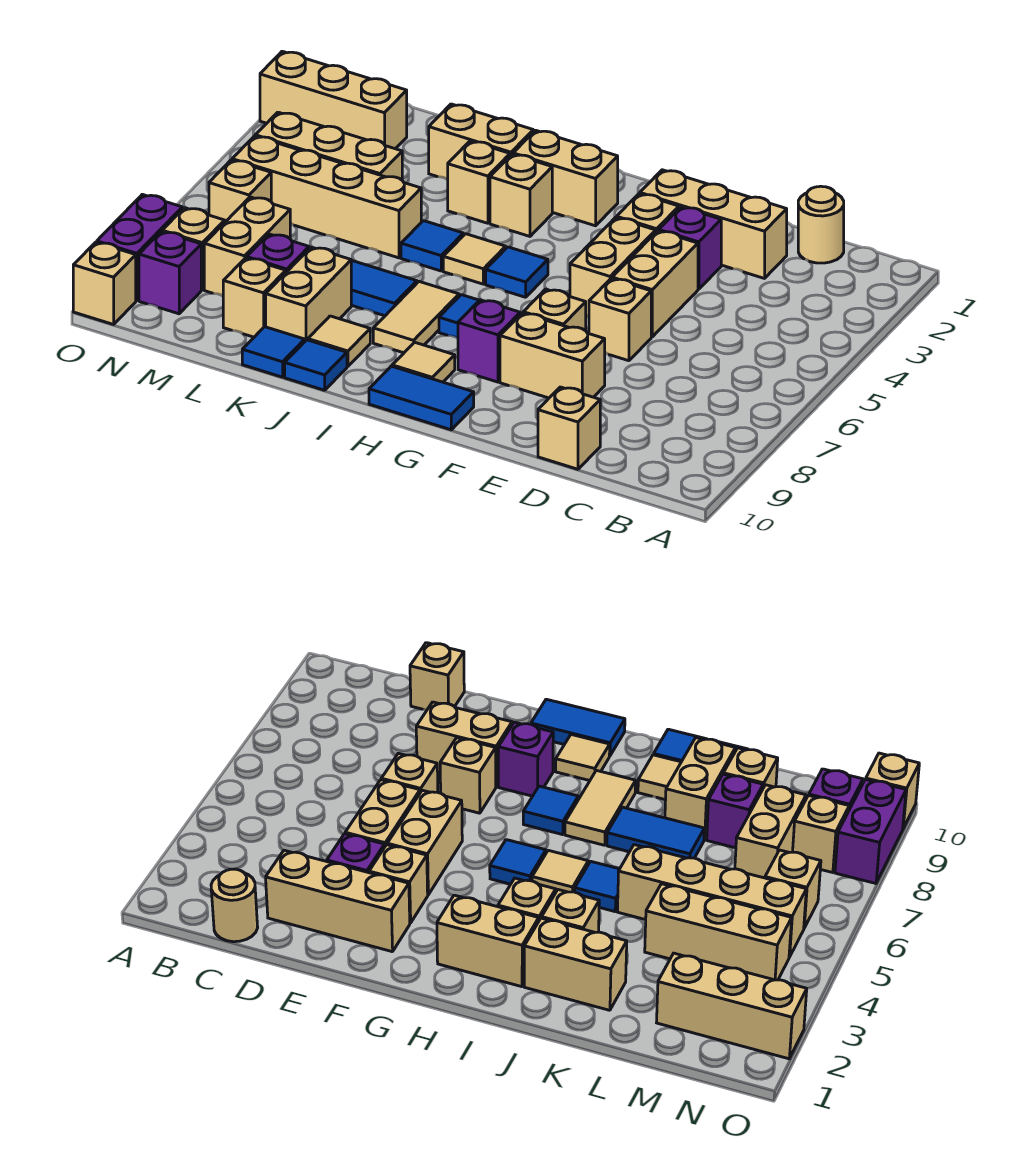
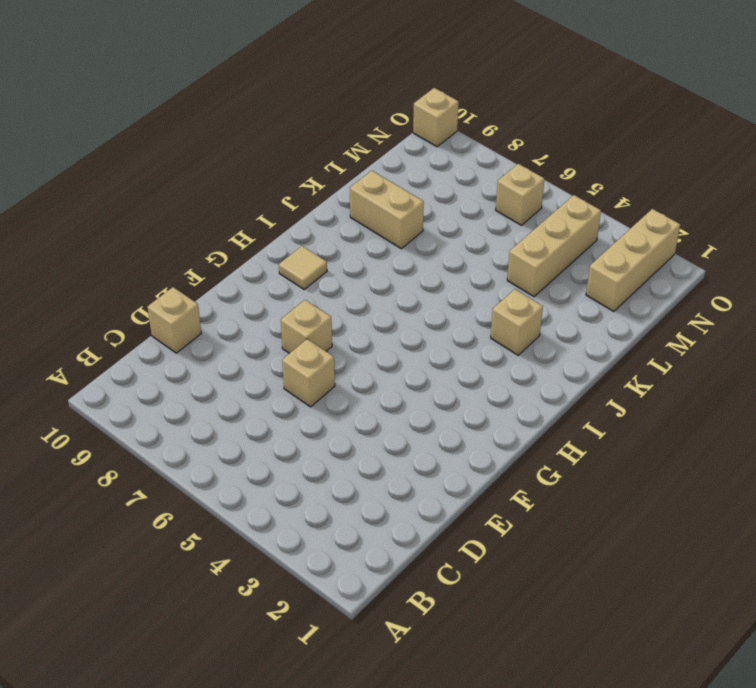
none -> tan round brick C1 level 1
none -> tan brick D2:F2 level 1
none -> purple brick E3 level 1
none -> tan brick E4:E5 level 1

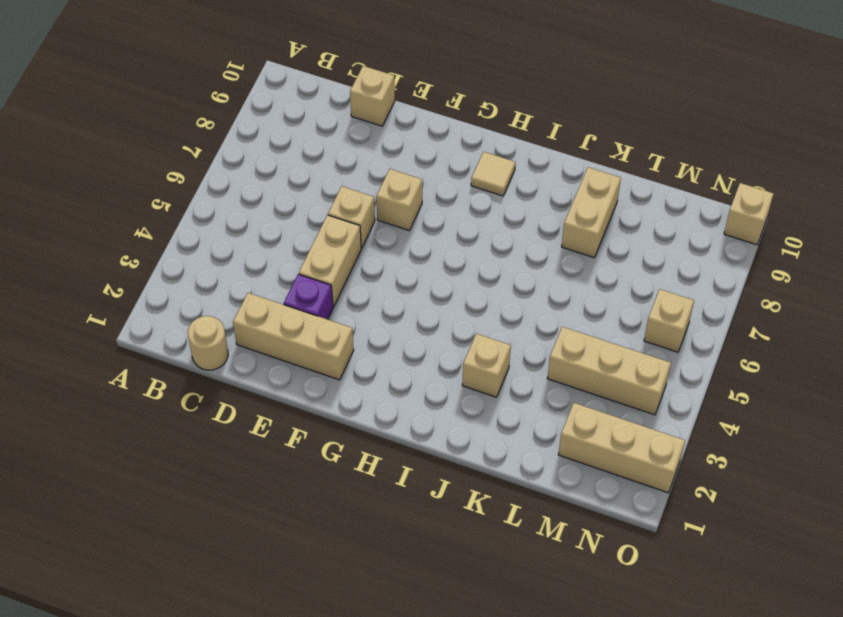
none -> tan brick E8:F8 level 1
none -> tan brick F3 level 1
none -> tan brick F4:F5 level 1
none -> purple brick G8 level 1

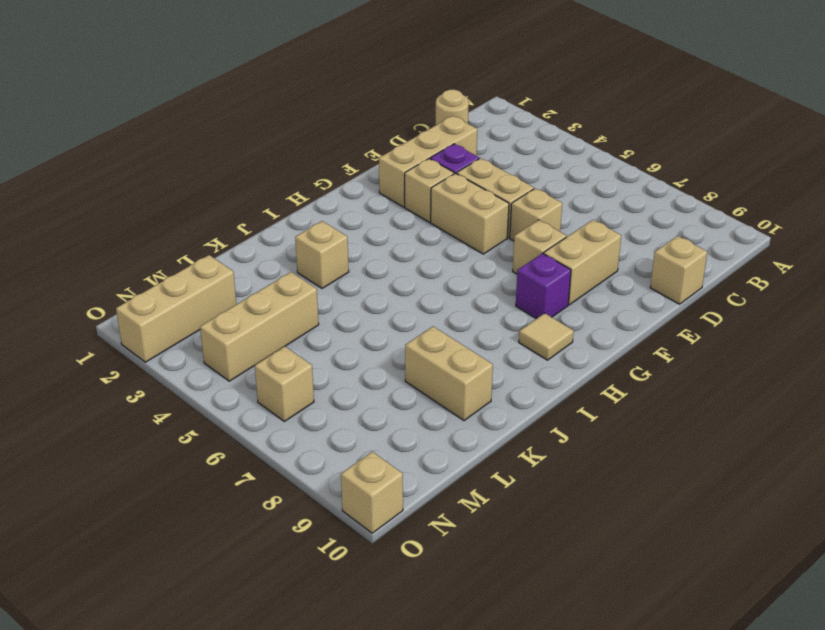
none -> blue tile G10:H10 level 1
none -> tan brick H2:I2 level 1
none -> blue tile H5 level 1
none -> blue tile H7 level 1

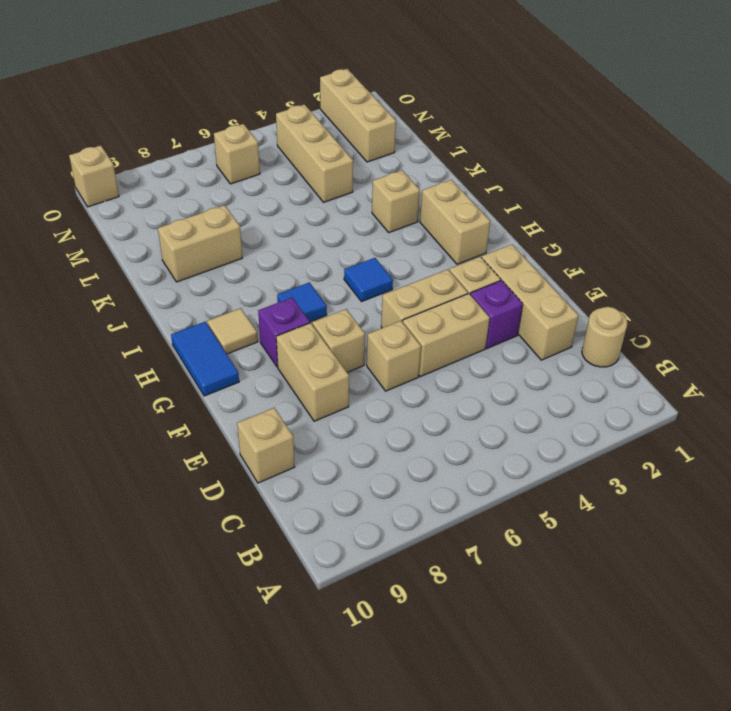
none -> tan brick I3 level 1
none -> tan tile I5 level 1
none -> tan tile I7:I8 level 1
none -> tan brick J2:K2 level 1

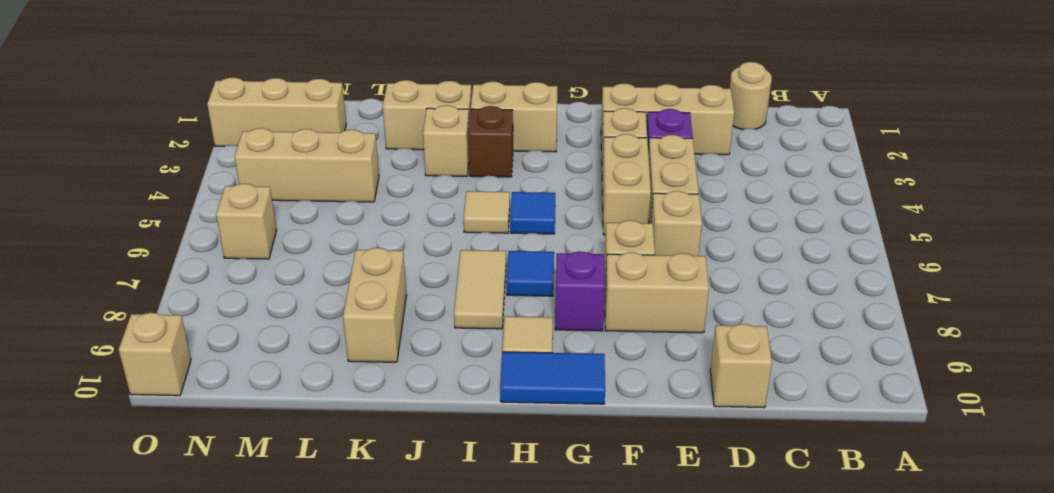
brown brick I3 level 1 -> tan brick I3 level 1
none -> blue tile J5 level 1
none -> blue tile J7:K7 level 1
none -> tan tile J9 level 1
none -> blue tile J10 level 1

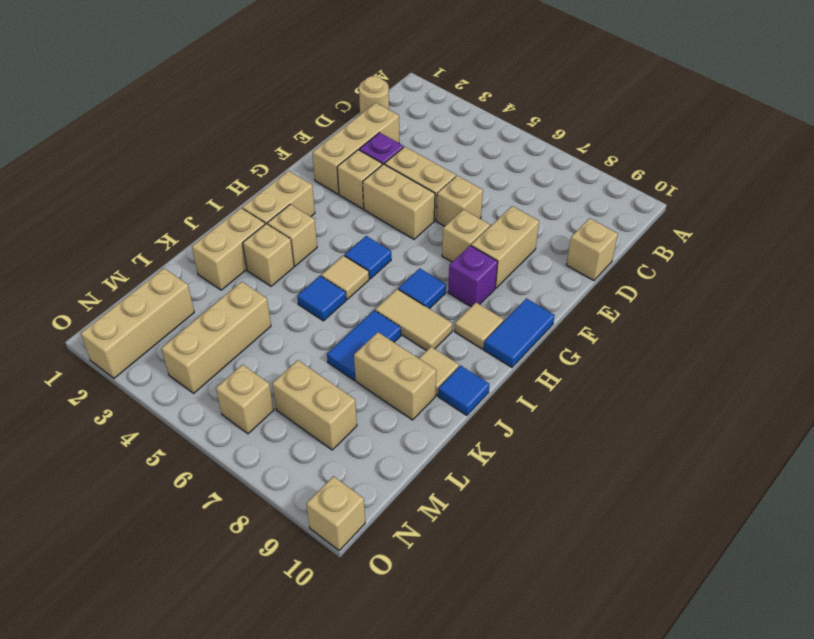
none -> tan brick K5:N5 level 1
none -> blue tile K10 level 1
none -> purple brick L8 level 1
none -> tan brick L9 level 1

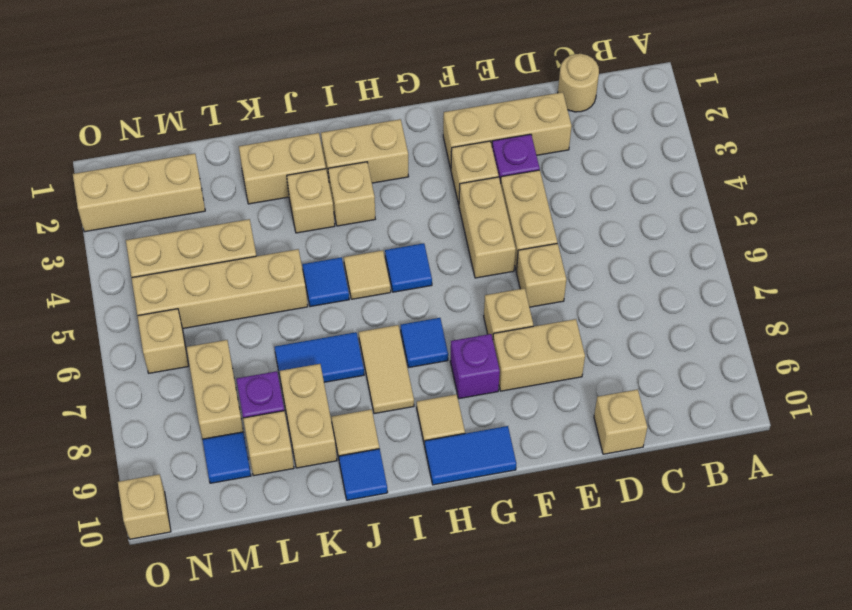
blue tile M9 level 1 -> blue tile K10 level 1
none -> tan brick N8 level 1
none -> purple brick N9 level 1
none -> purple brick O8:O9 level 1

